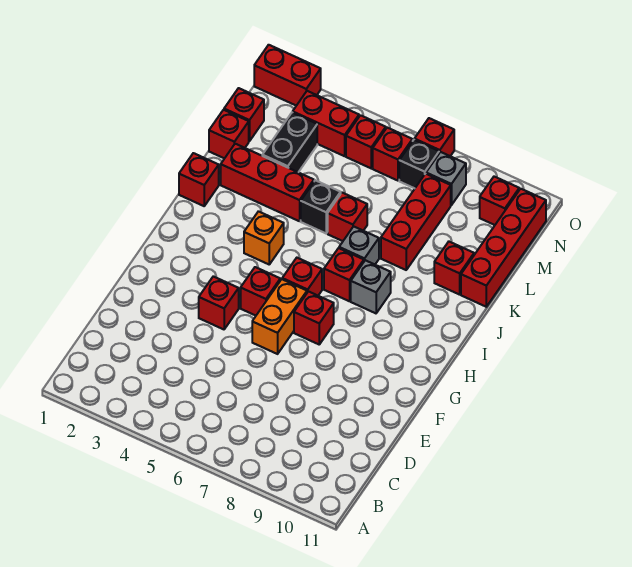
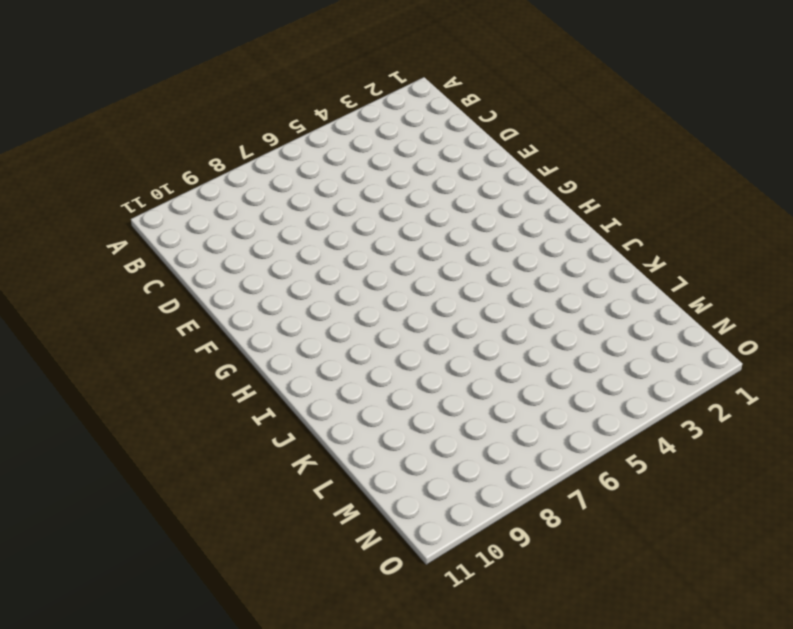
none -> red brick F4 level 1
none -> orange brick F6:G6 level 1
none -> red brick G5 level 1

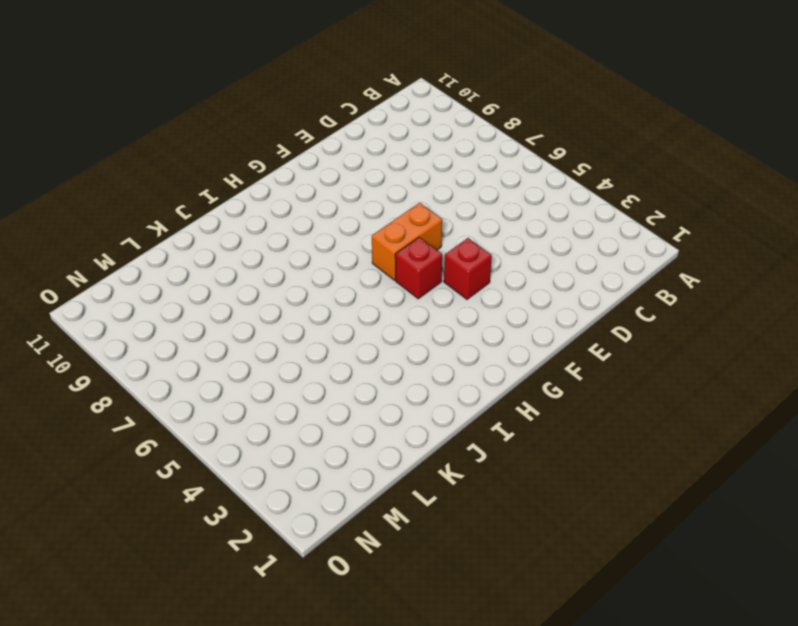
none -> red brick G7 level 1
none -> red brick H6 level 1
none -> orange brick I4 level 1

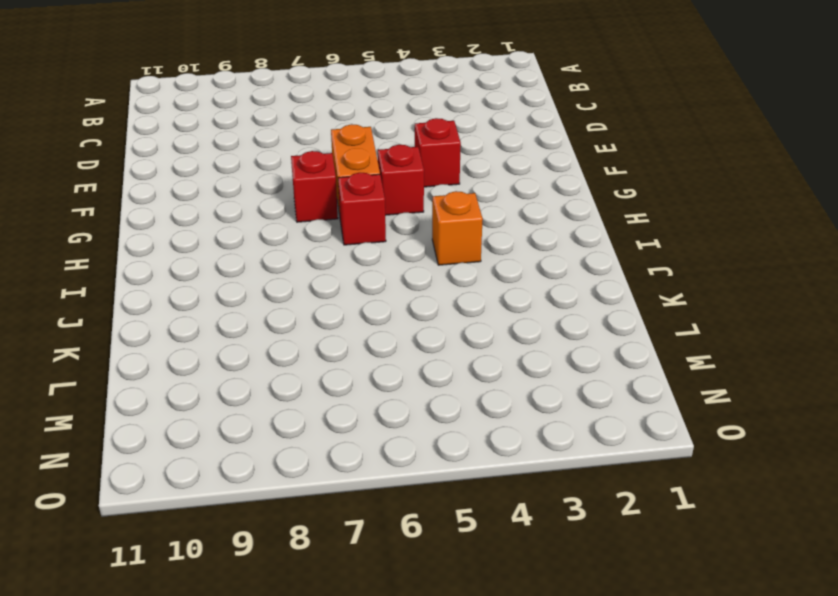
none -> red brick I7 level 1
none -> grey brick I8 level 1
none -> red brick J1 level 1

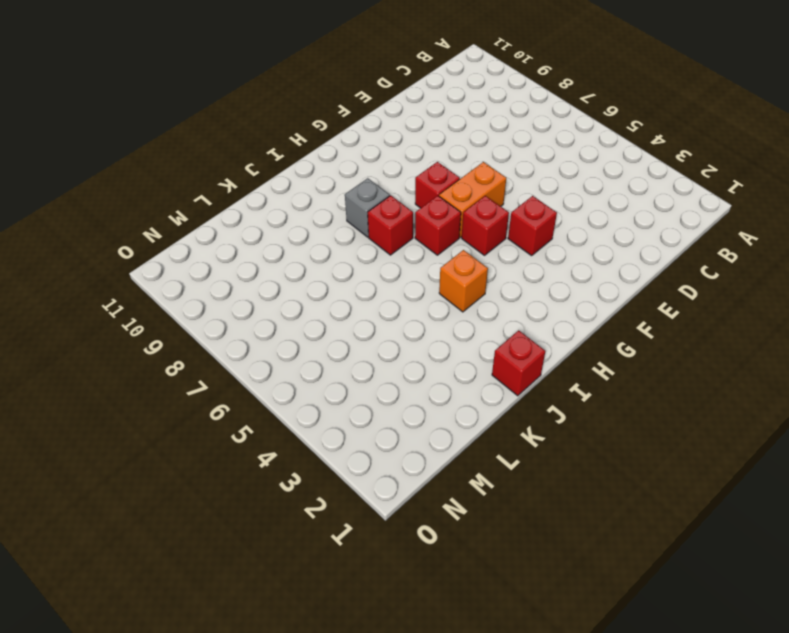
none -> grey brick J7 level 1
none -> red brick K2:K4 level 1
none -> black brick K5 level 1

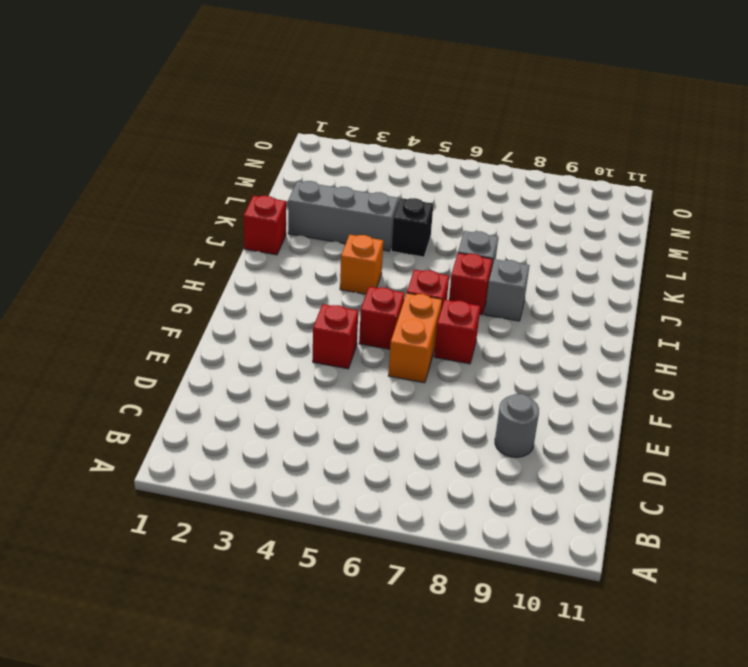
grey round brick D9 level 1 -> none
grey brick K2:K4 level 1 -> red brick K2:K4 level 1
none -> red brick K6 level 1
none -> red brick K8:M8 level 1
none -> red brick K10 level 1

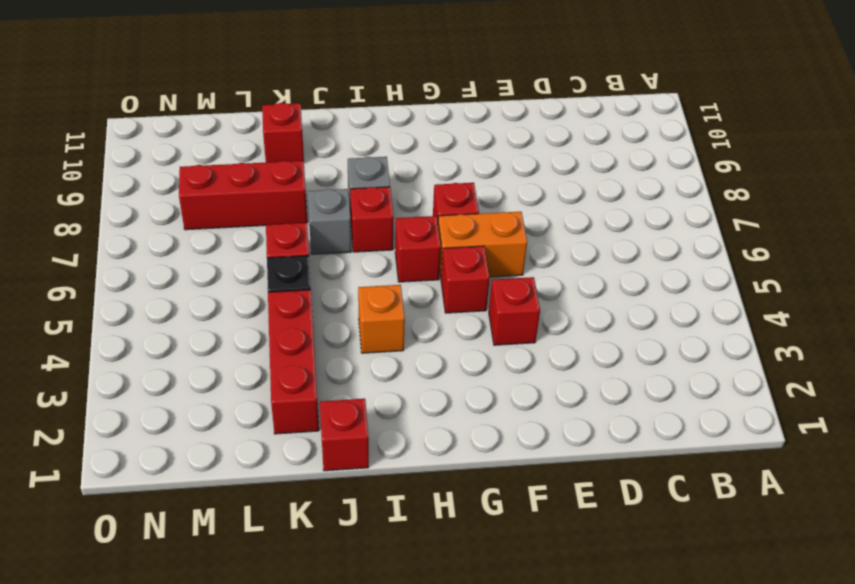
none -> red brick K11:N11 level 1
none -> red brick L1 level 1
none -> black brick L3:M3 level 1

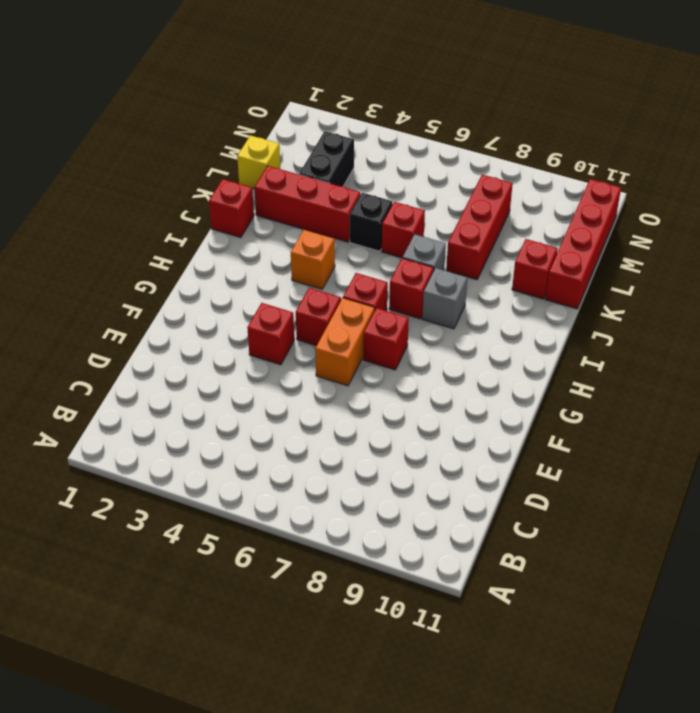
yellow brick L1 level 1 -> red brick L1 level 1
none -> red brick M1 level 1
none -> red brick N3:N4 level 1
none -> red brick N5 level 1

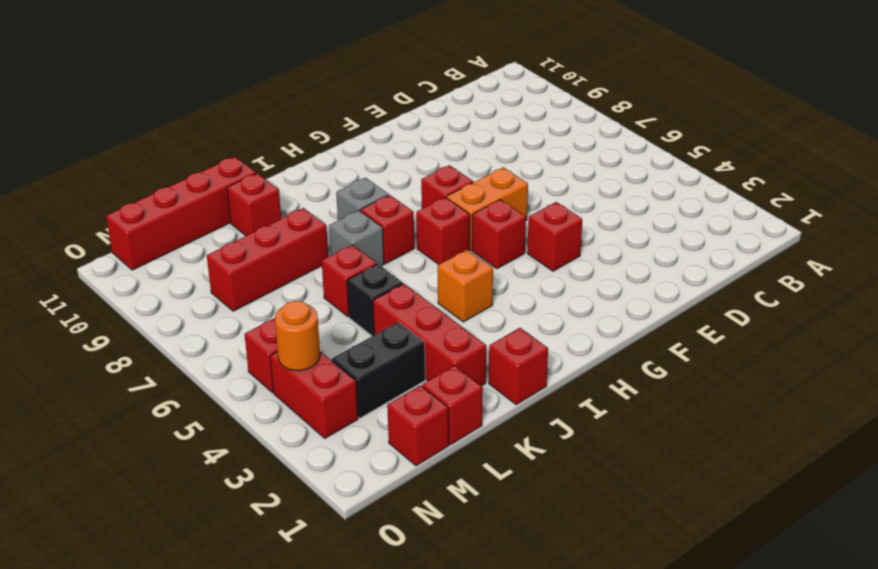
orange round brick N4 level 2 -> none
none -> red brick N6 level 1
none -> black brick N7 level 1
none -> grey brick N8 level 1

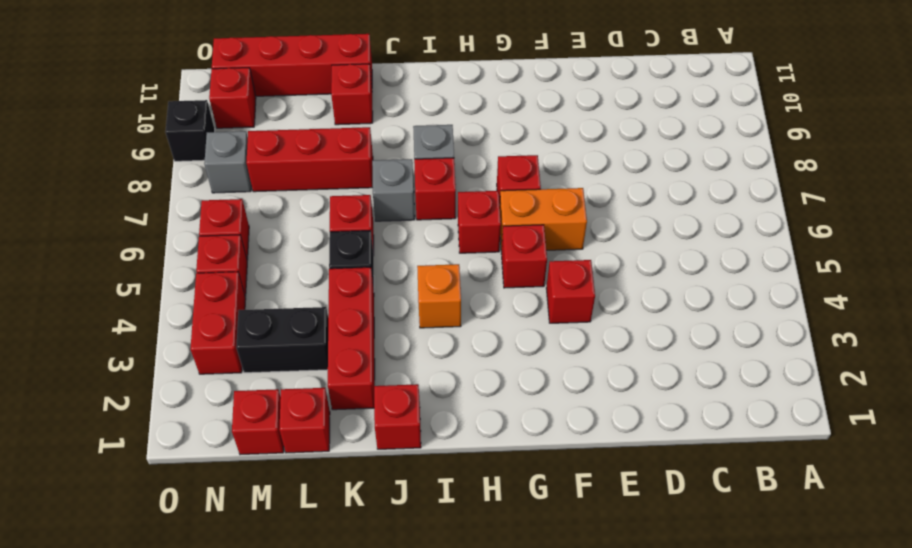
black brick O9 level 1 -> black brick N7 level 1
none -> red brick O1:O2 level 1
none -> red brick O7 level 1

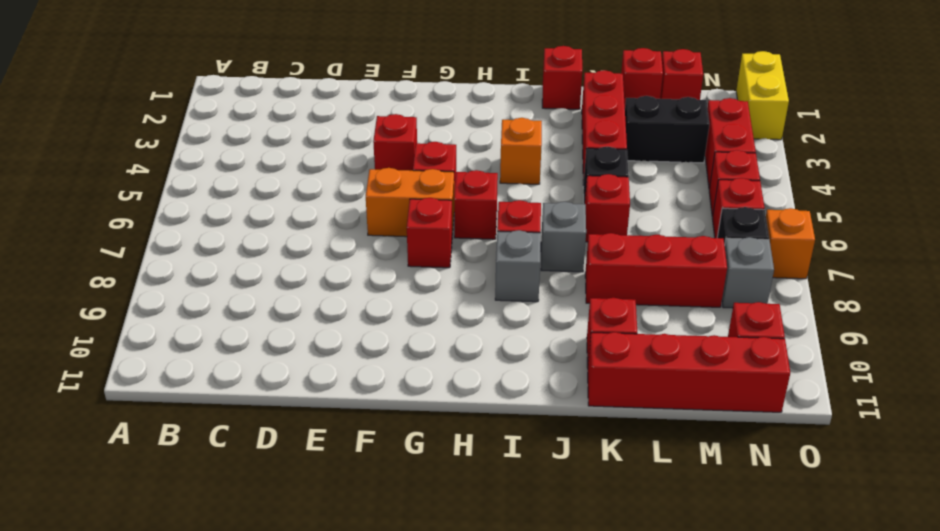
yellow brick O1:O2 level 1 -> red brick O1:O2 level 1
orange brick O7 level 1 -> red brick O7 level 1

